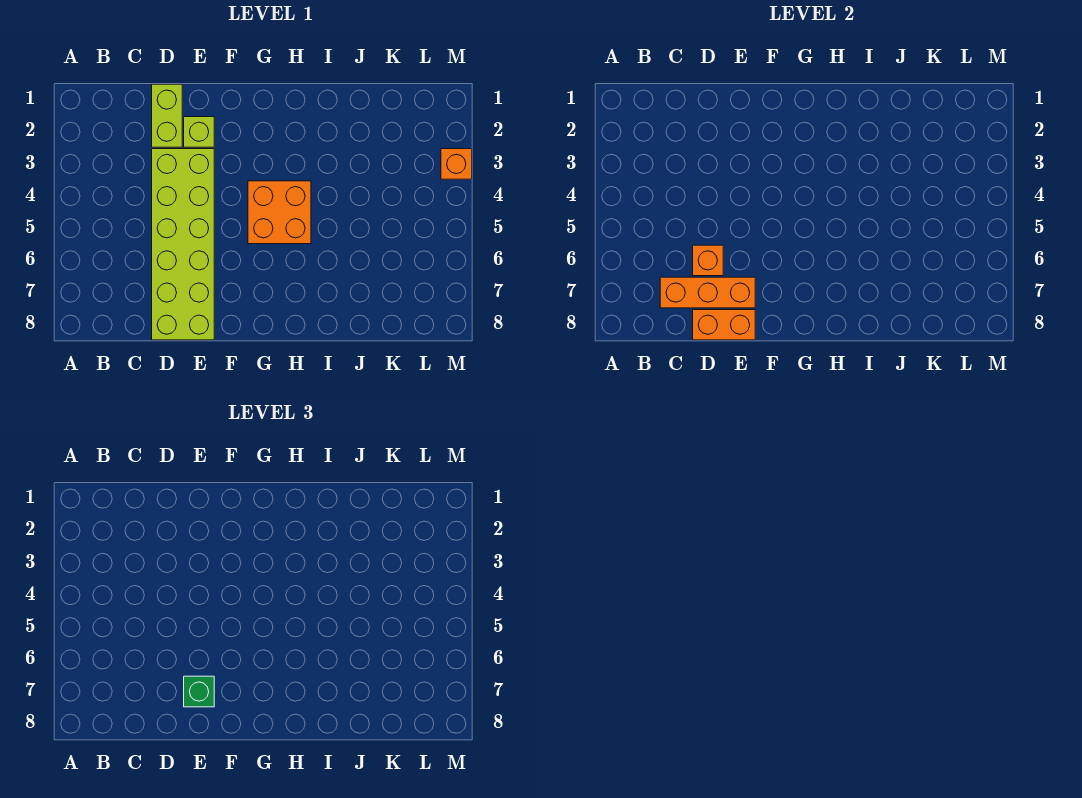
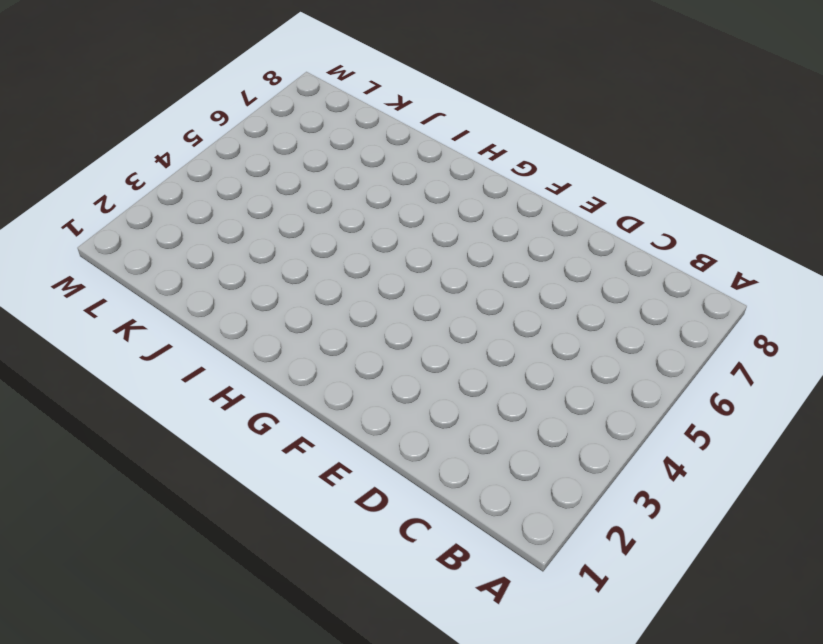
none -> lime brick D1:D2 level 1
none -> lime brick D3:E8 level 1

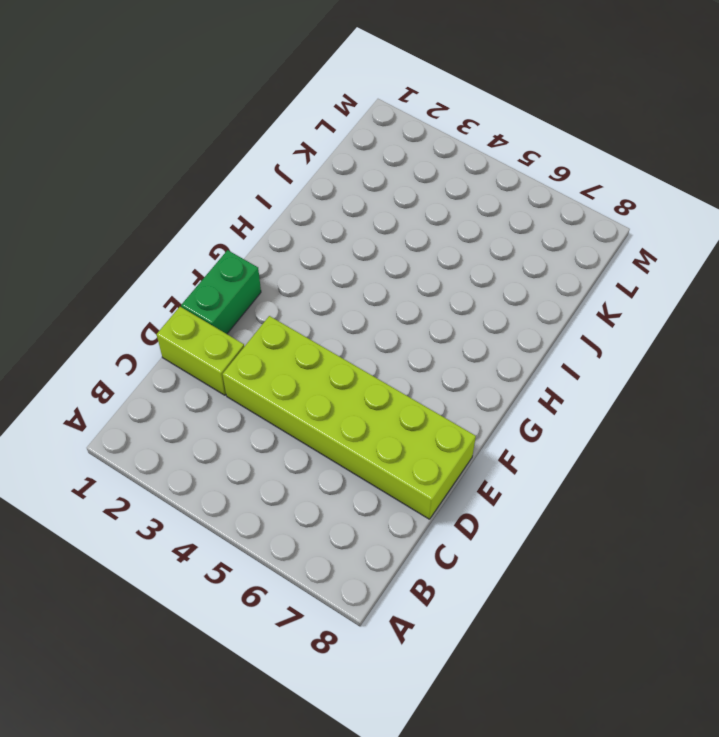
green brick E1:F1 level 1 -> none
none -> lime brick E2 level 1
none -> orange brick G4:H5 level 1

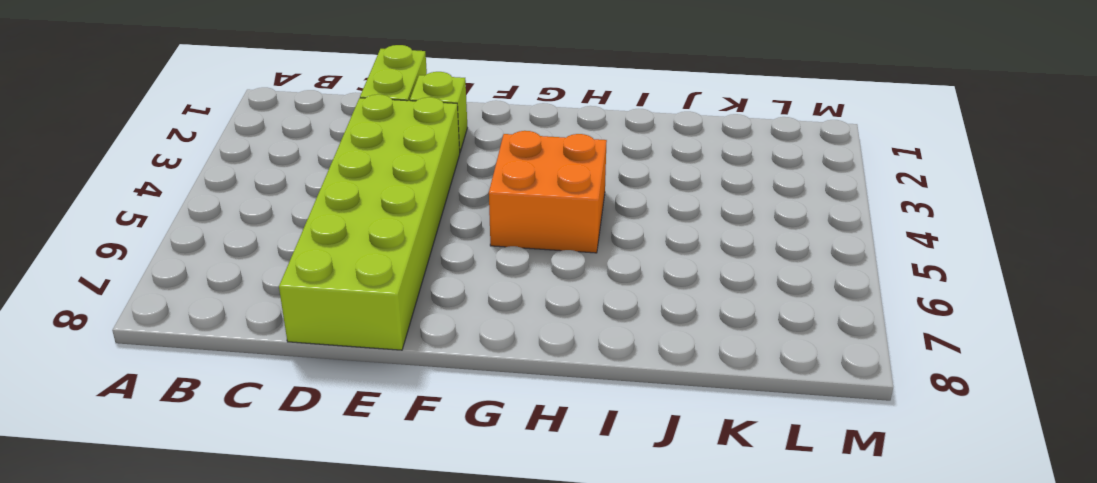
none -> orange brick M3 level 1
none -> orange brick C7:E7 level 2

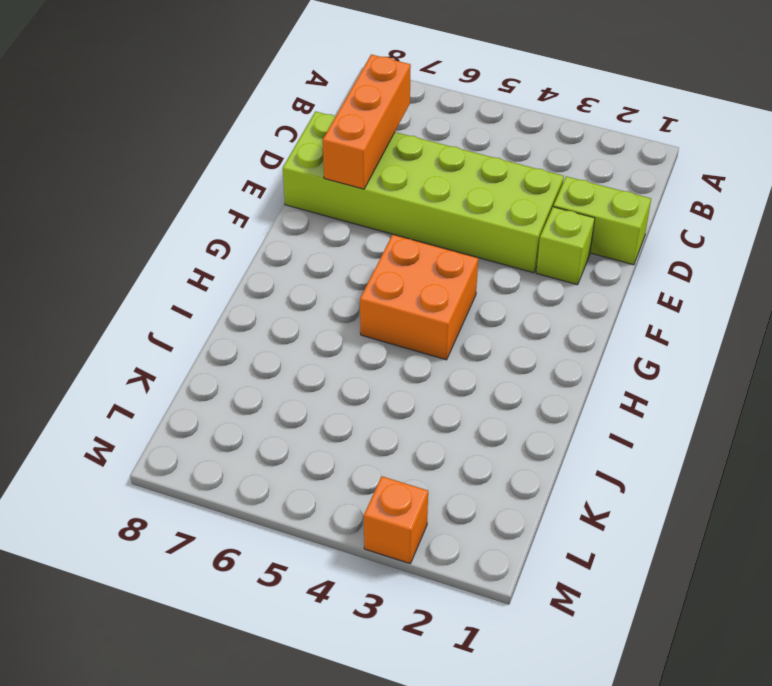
none -> orange brick D6 level 2
none -> orange brick D8:E8 level 2

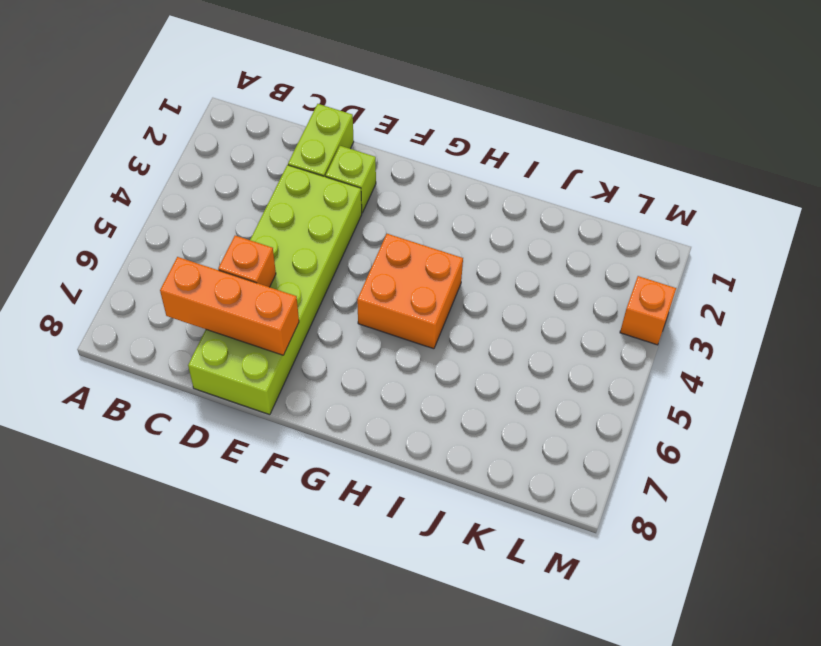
none -> orange brick D8:E8 level 2
none -> green brick E7 level 3

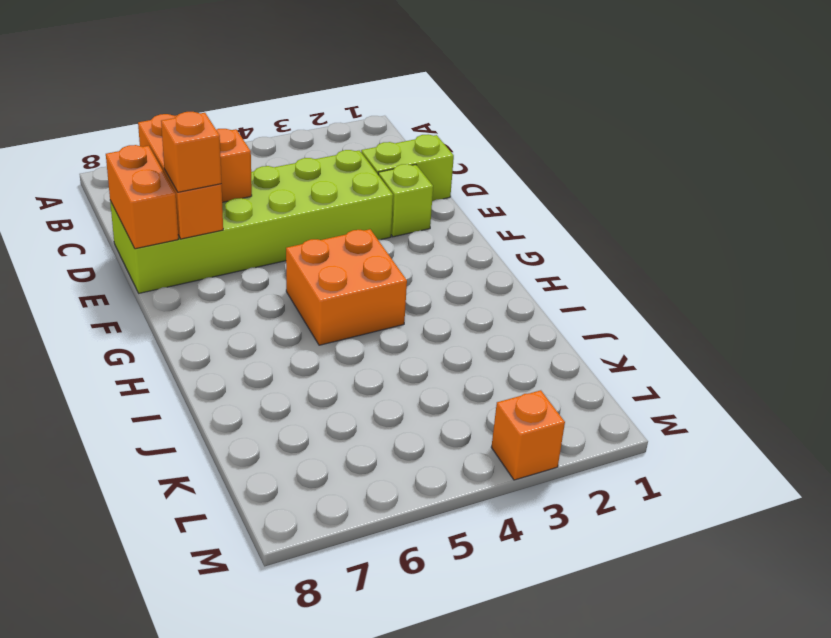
orange brick E7 level 3 -> green brick E7 level 3

